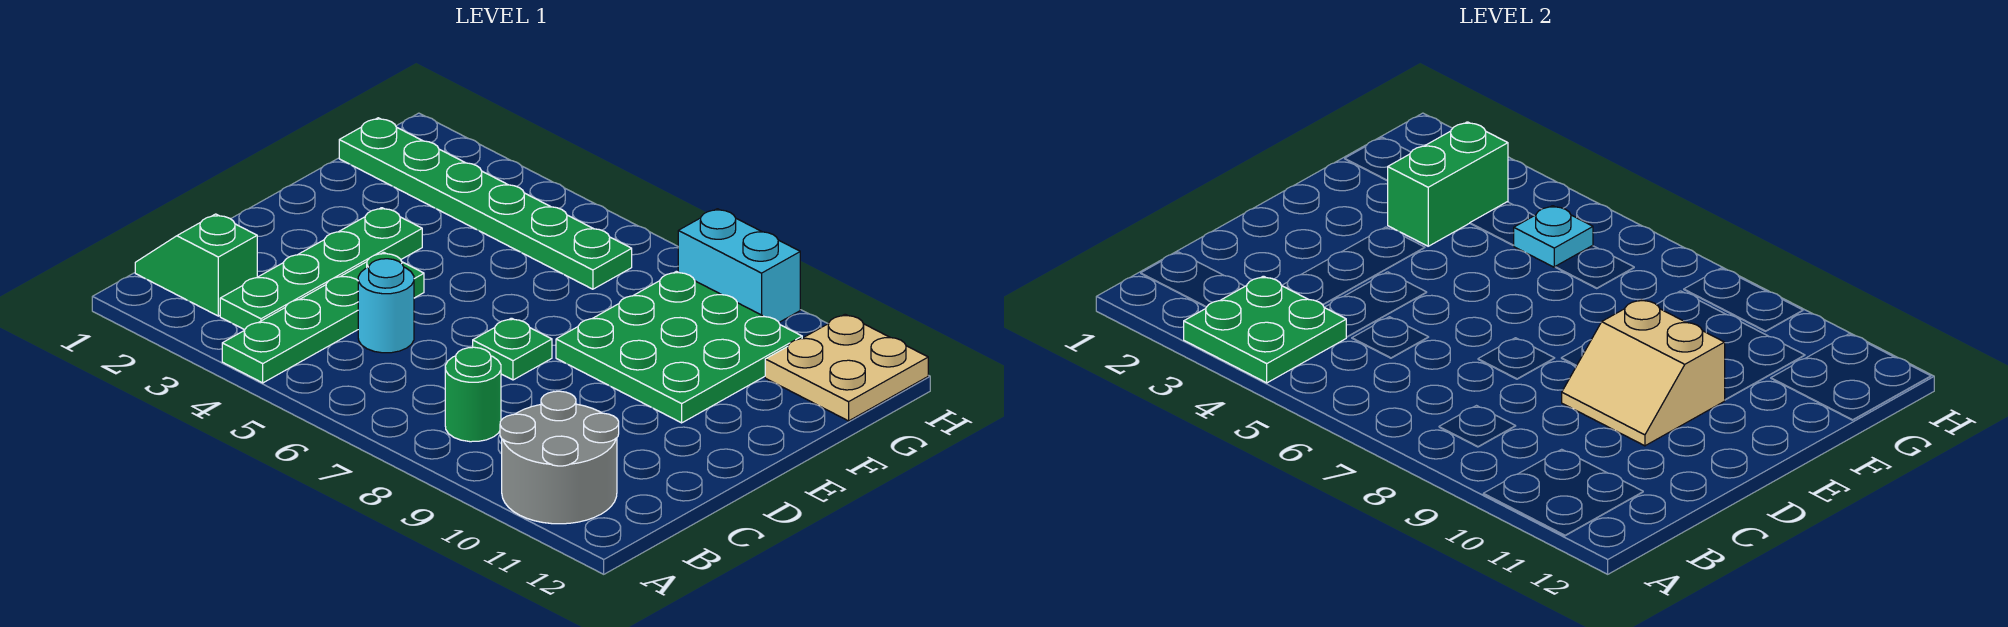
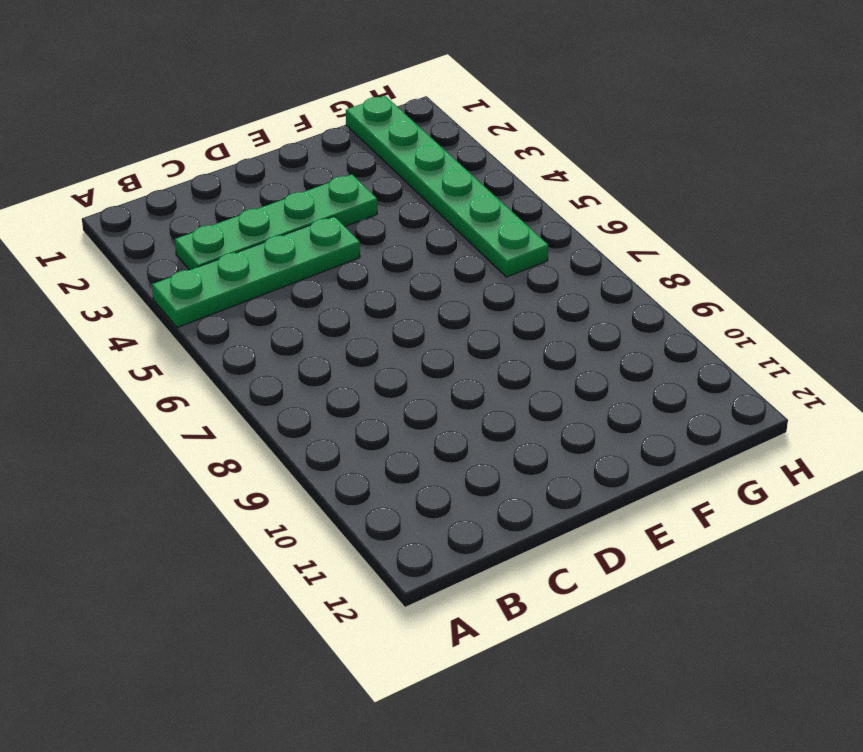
none -> grey round brick A10:B11 level 1
none -> green slope B1:B2 level 1 top 2
none -> green round brick B8 level 1

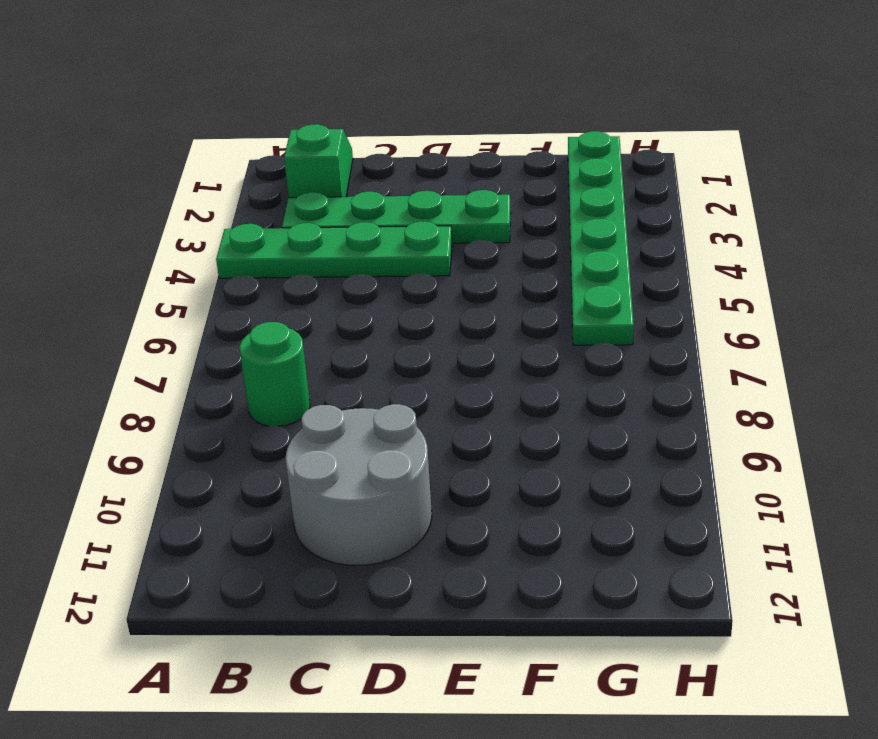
grey round brick C10:D11 level 1 -> grey round brick A10:B11 level 1
none -> cyan round brick C5 level 1
none -> green plate D7 level 1
none -> green plate E8:G10 level 1

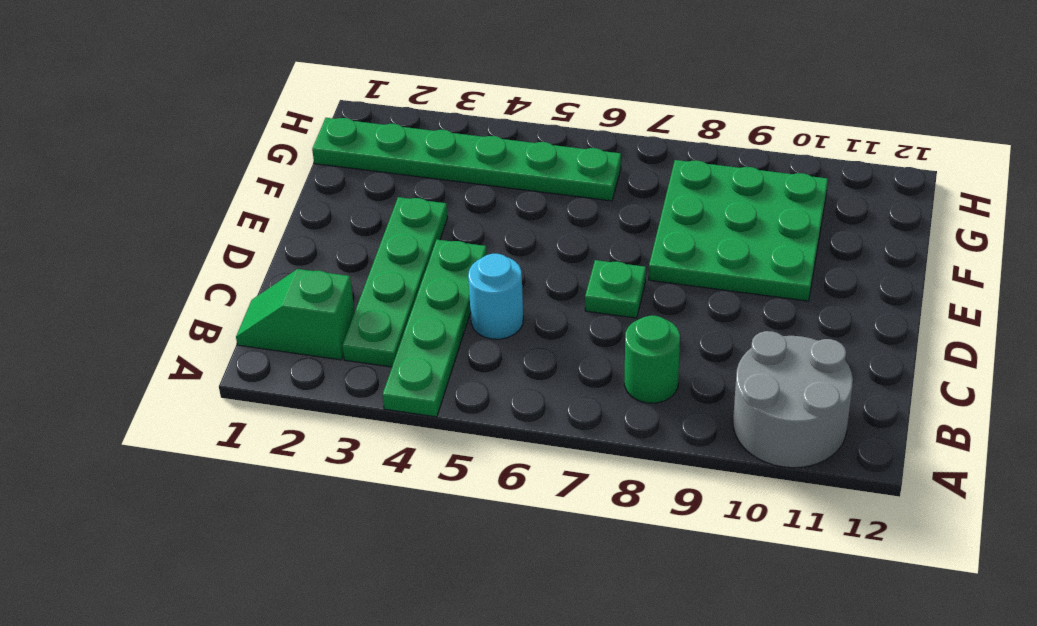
none -> tan plate G11:H12 level 1
none -> cyan brick H8:H9 level 1
none -> green plate A3:B4 level 2

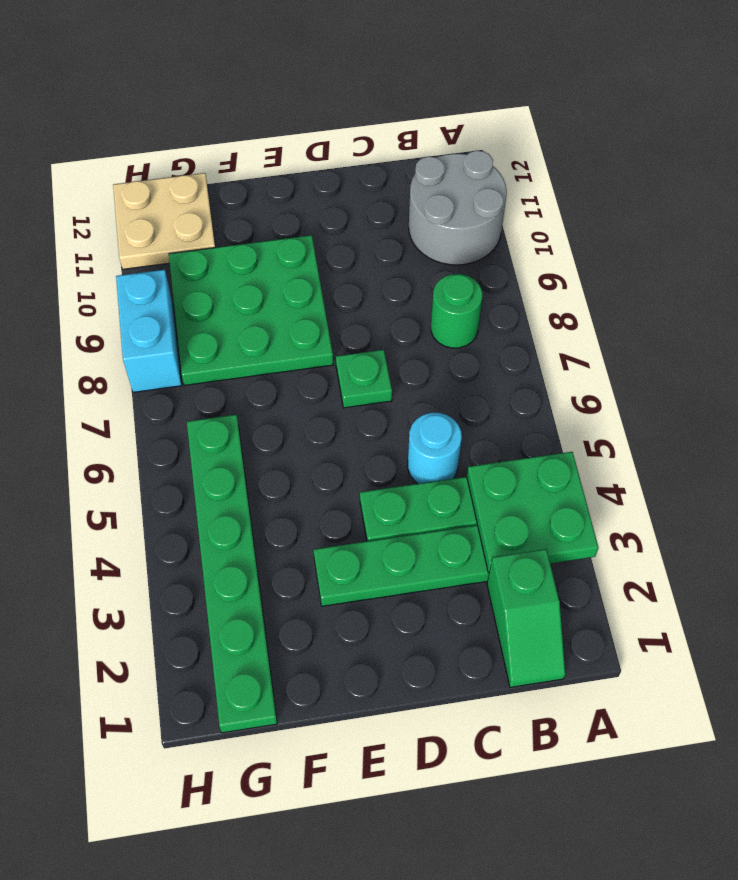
none -> tan slope D9:E10 level 2 top E
none -> green brick F3:G3 level 2
none -> cyan plate G5 level 2

